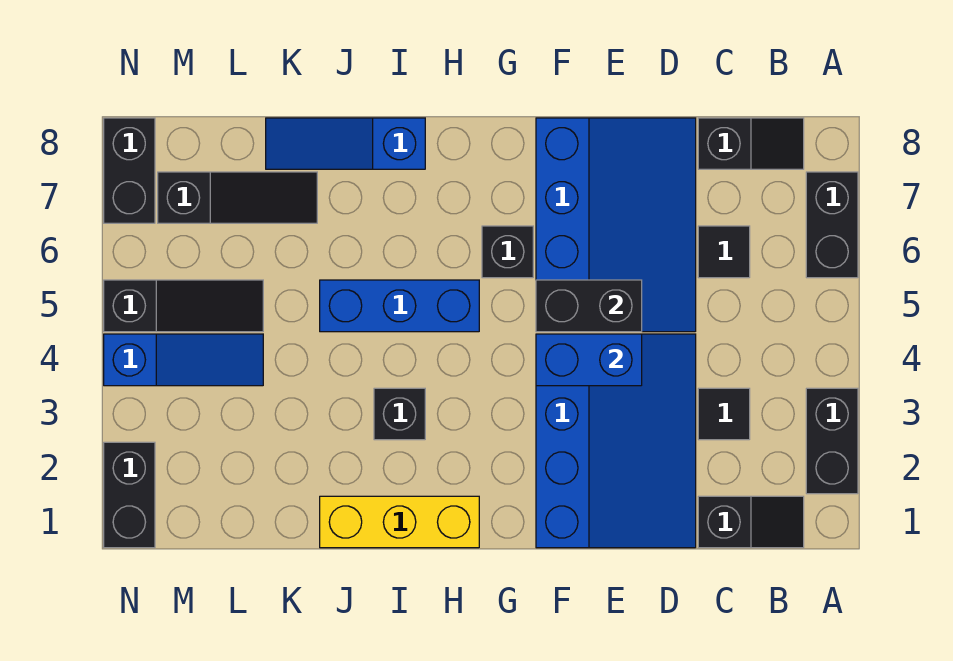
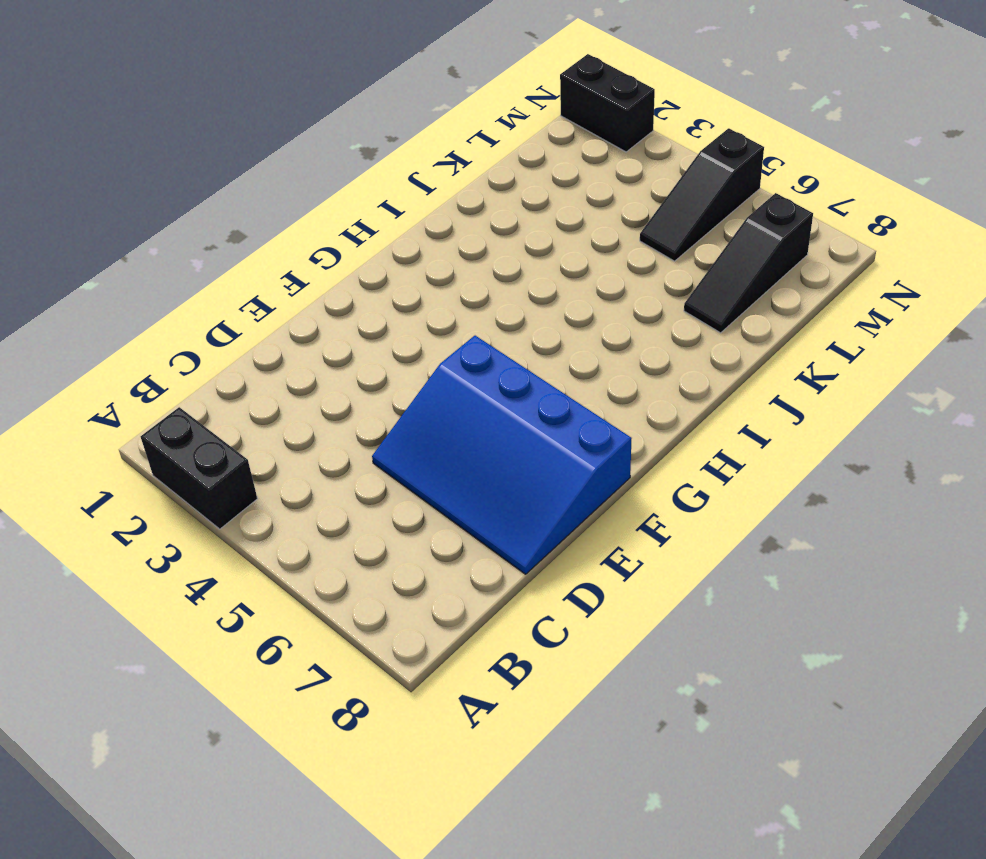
none -> black brick A6:A7 level 1
none -> black slope B1:C1 level 1 top C
none -> black slope B8:C8 level 1 top C

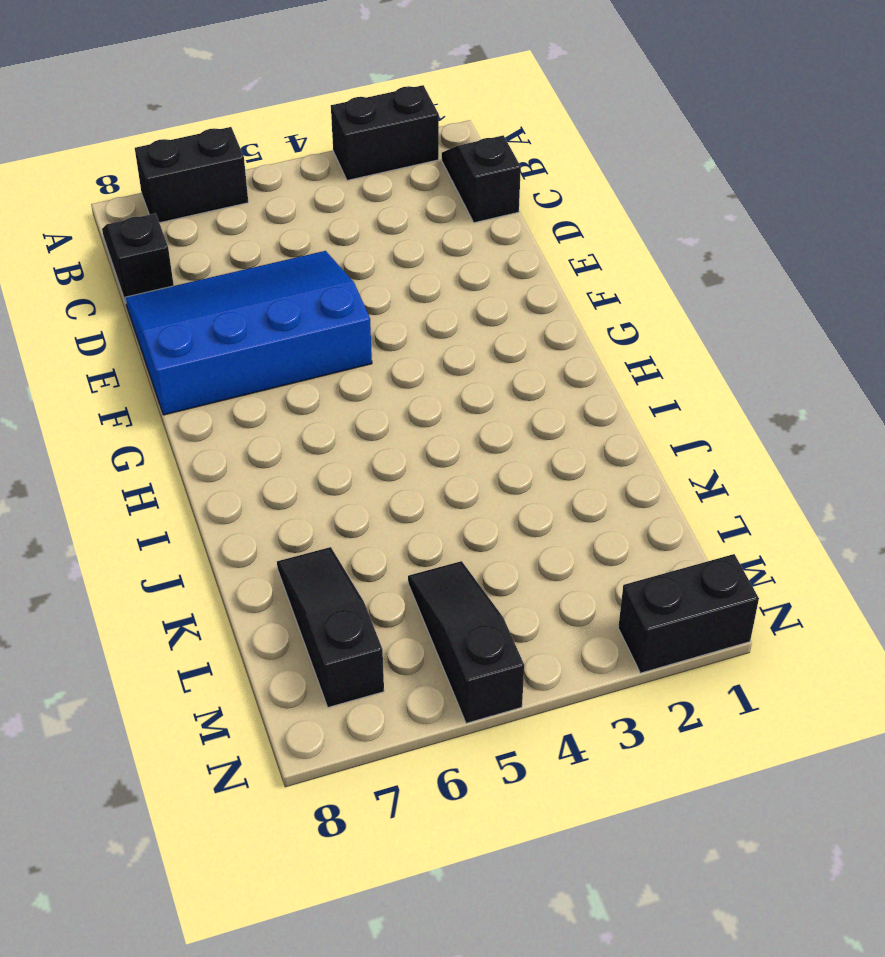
none -> black tile C3 level 1
none -> black tile C6 level 1
none -> blue slope D1:F4 level 1 top F

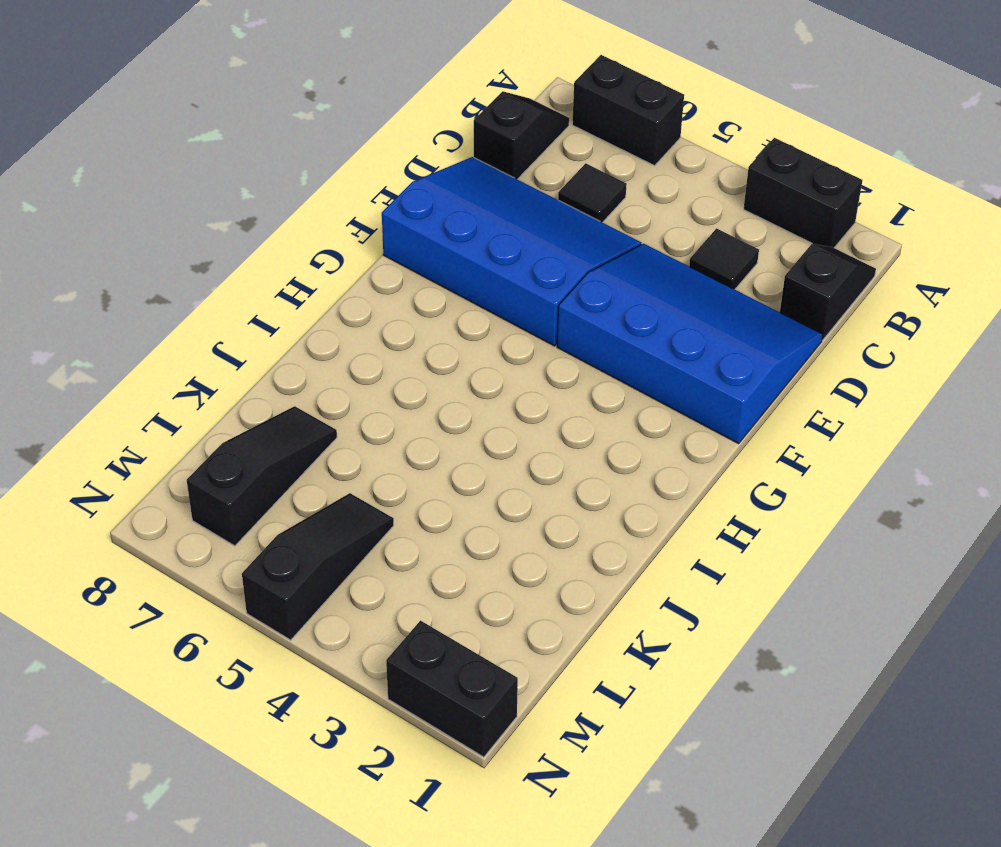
none -> black brick G6 level 1
none -> yellow brick H1:J1 level 1
none -> blue brick H5:J5 level 1

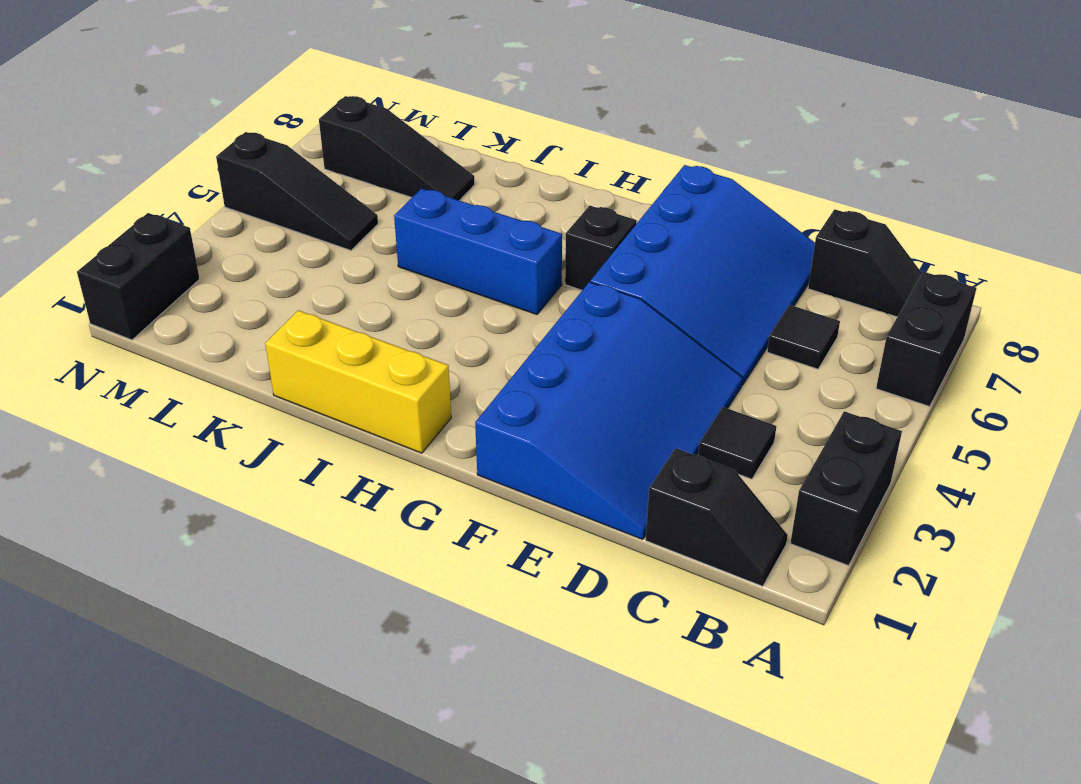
none -> black brick I3 level 1
none -> blue slope I8:K8 level 1 top I
none -> blue slope L4:N4 level 1 top N

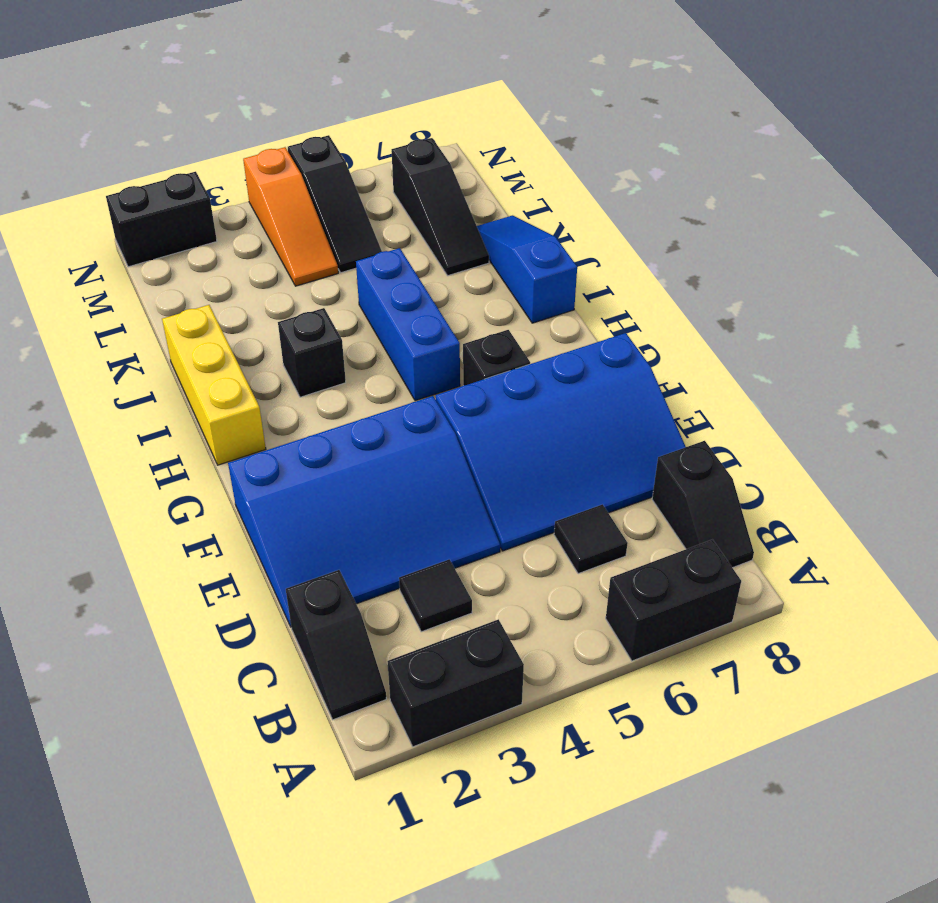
orange slope L4:N4 level 1 top N -> blue slope L4:N4 level 1 top N
none -> black brick N7:N8 level 1
none -> blue brick E4:F4 level 2
none -> black brick E5:F5 level 2

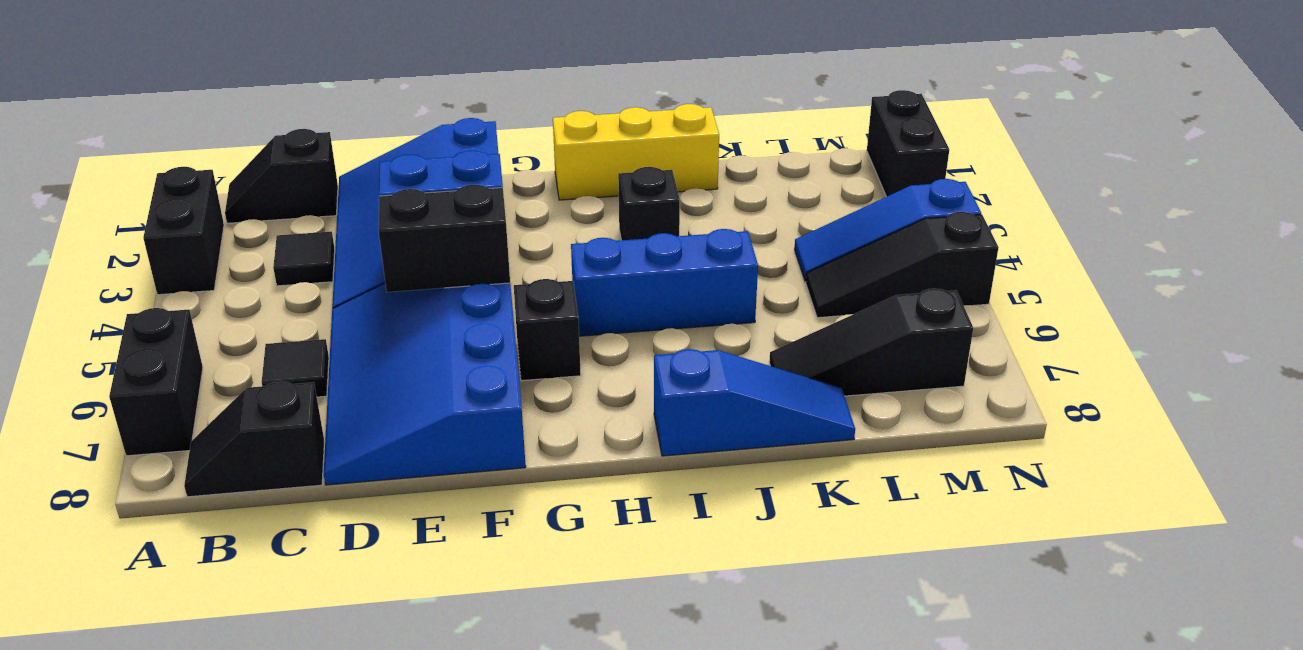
none -> black brick N7:N8 level 1

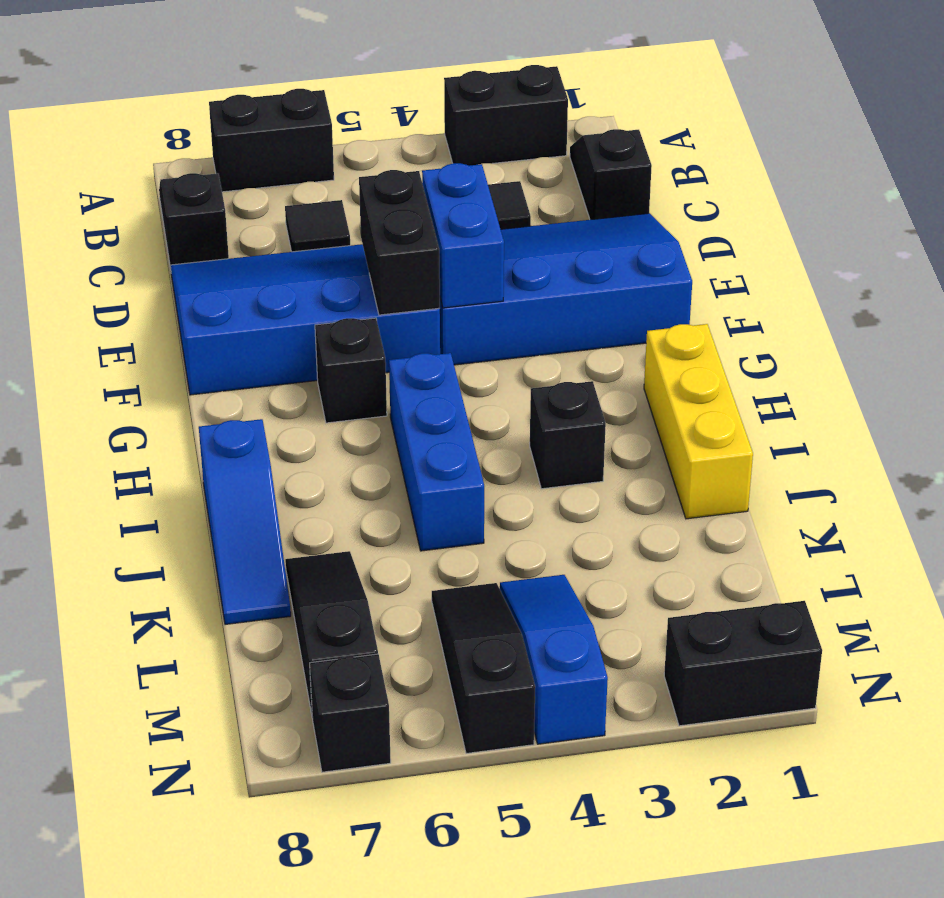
black brick N7 level 1 -> black brick N7:N8 level 1

